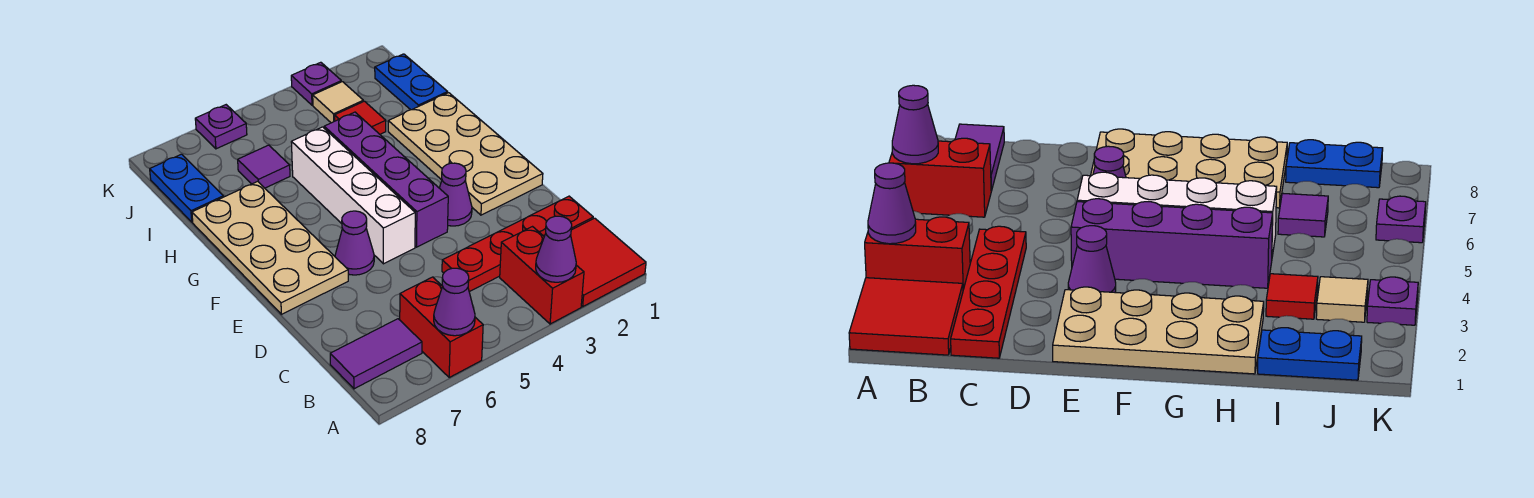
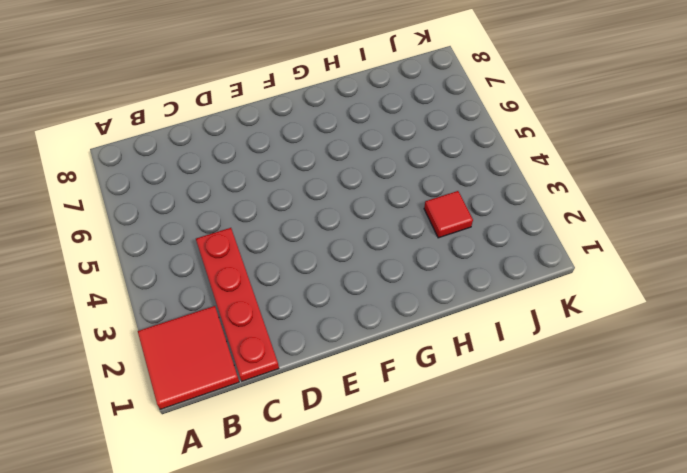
none -> red brick A3:B3 level 1
none -> red brick A6:B6 level 1
none -> purple tile B7:B8 level 1

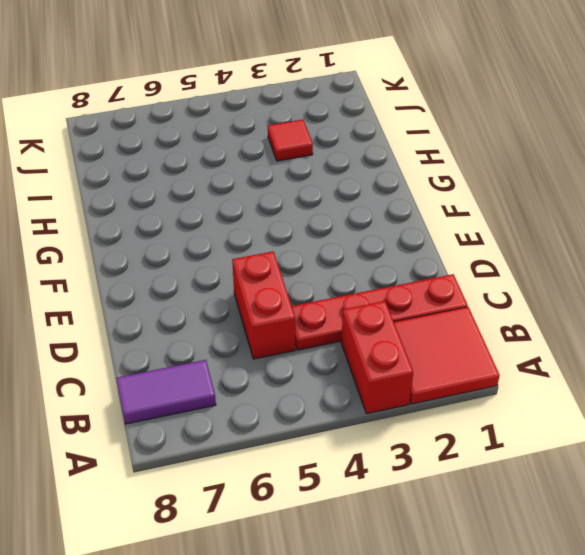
red brick C5:D5 level 1 -> red brick A6:B6 level 1
none -> tan plate E1:H2 level 1
none -> purple cone E3 level 1
none -> purple brick E4:H4 level 1

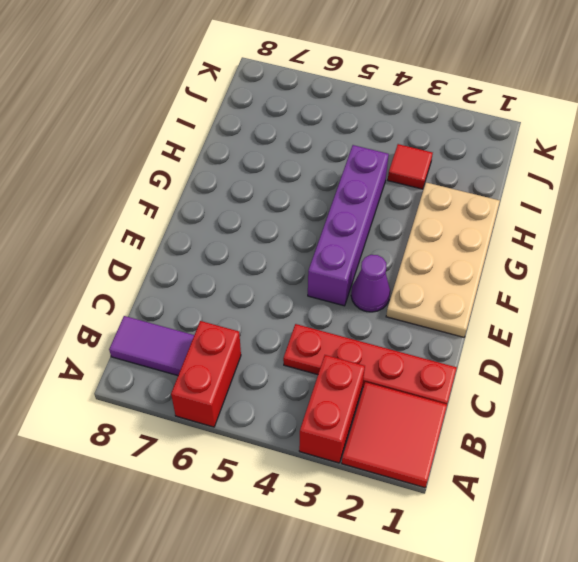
none -> white brick E5:H5 level 1
none -> purple cone E6 level 1
none -> tan plate E7:H8 level 1

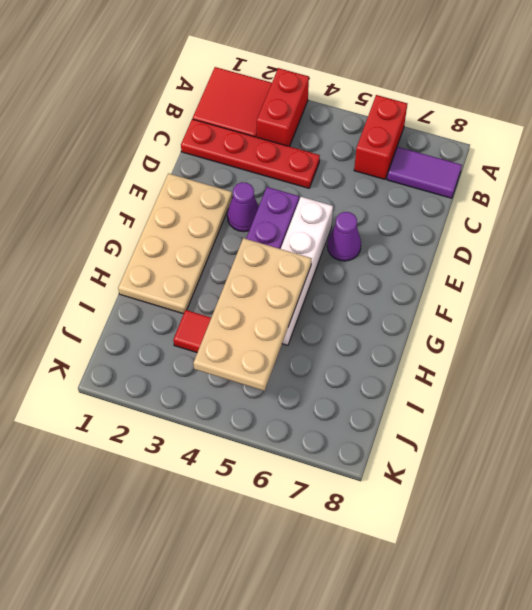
tan plate G4:J5 level 2 -> tan plate E7:H8 level 1
none -> blue plate I1:J1 level 1
none -> purple tile I6 level 1
none -> blue plate I8:J8 level 1

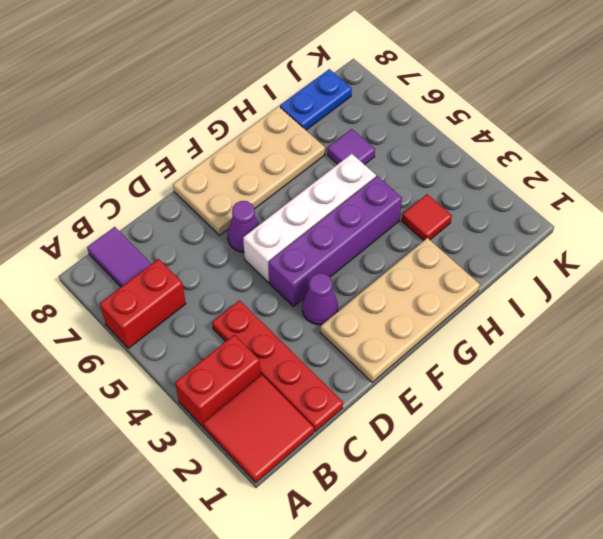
none -> blue plate I1:J1 level 1
none -> tan tile J3 level 1
none -> purple plate K3 level 1

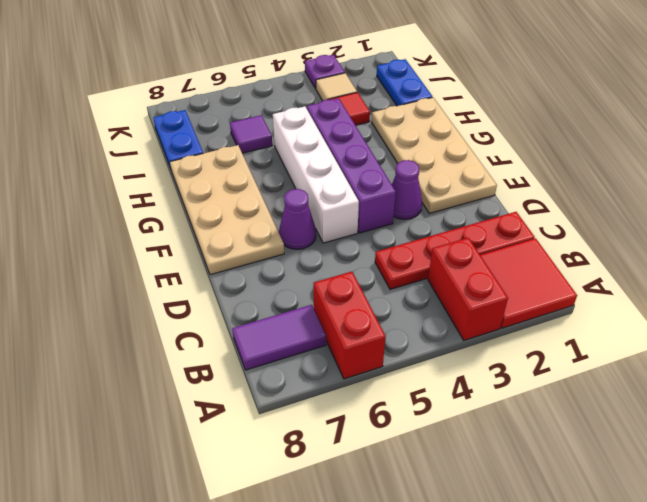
none -> purple plate K6 level 1
none -> purple cone A3 level 2
none -> purple cone A6 level 2

